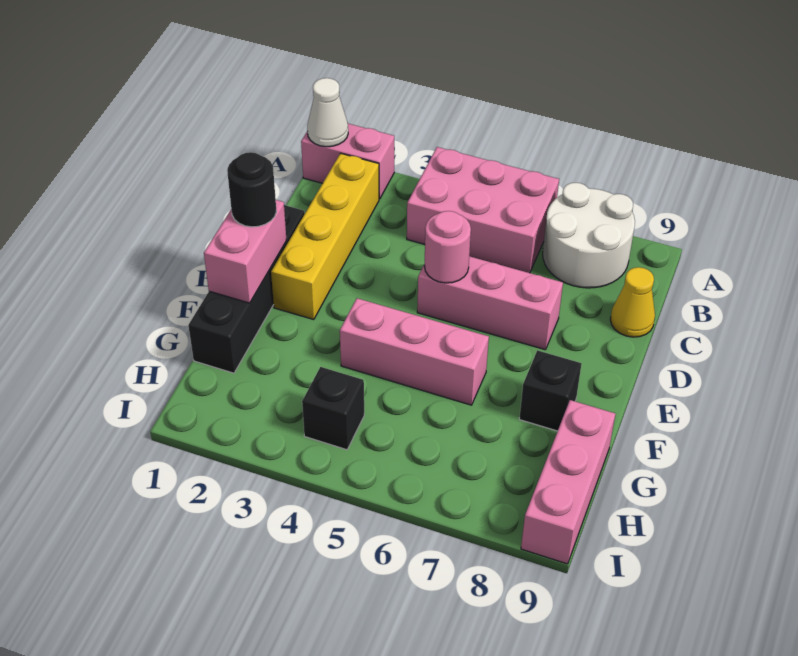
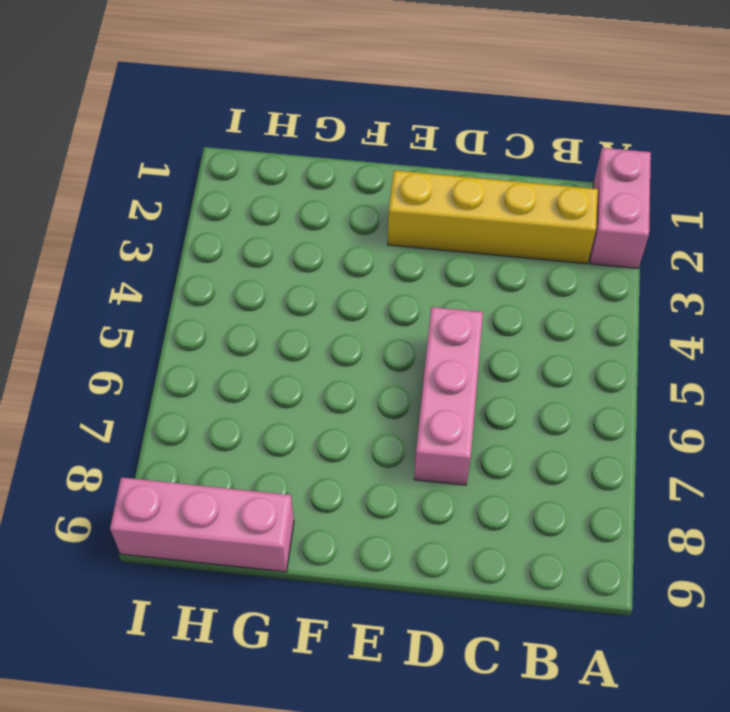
none -> pink brick A4:B6 level 1
none -> white round brick A7:B8 level 1
none -> yellow cone C9 level 1

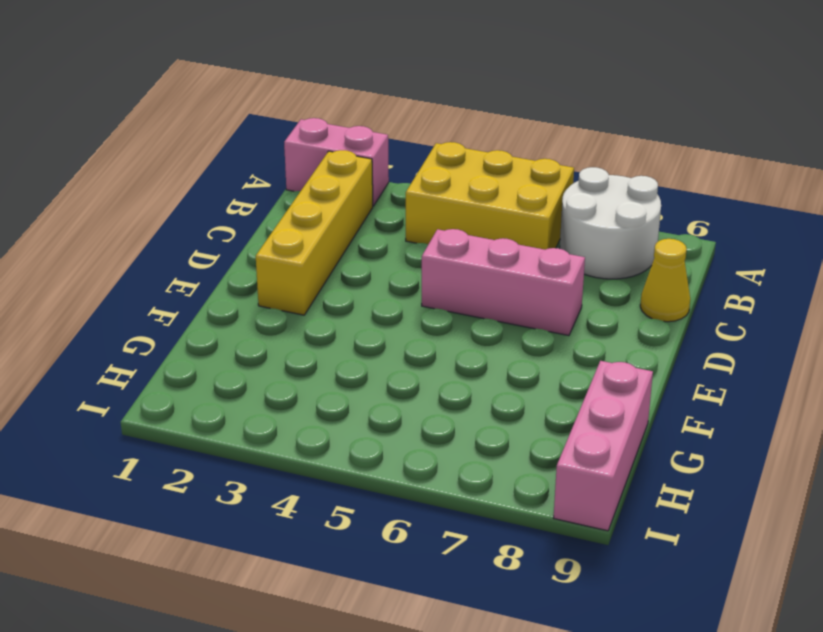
yellow brick A4:B6 level 1 -> pink brick A4:B6 level 1
none -> black brick D1:G1 level 1
none -> pink brick F4:F6 level 1
none -> black brick F8 level 1

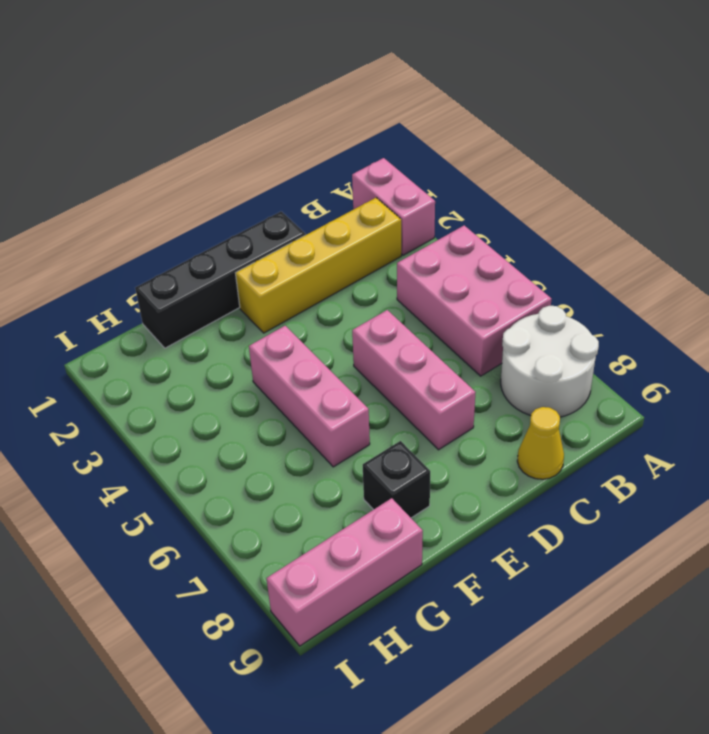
none -> black brick H4 level 1
none -> white cone A1 level 2
none -> pink round brick D5 level 2

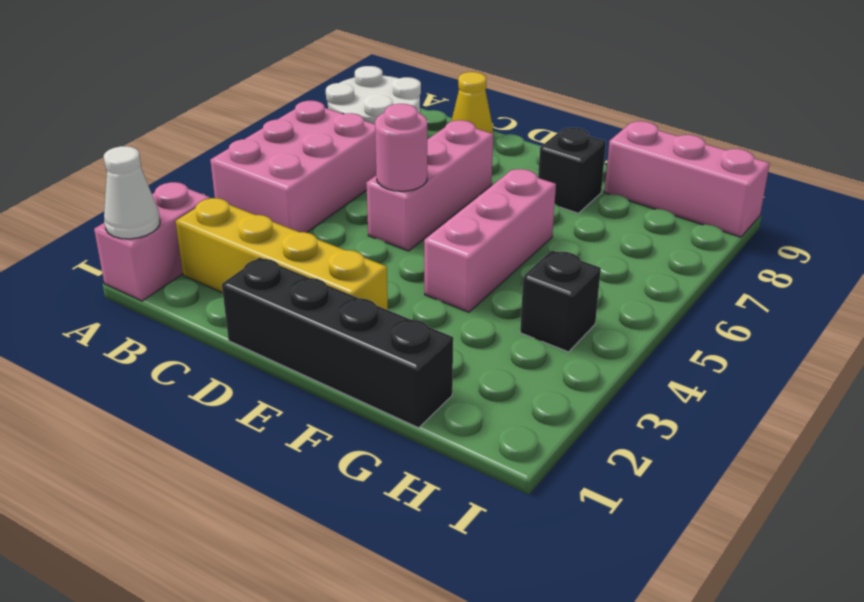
none -> pink brick E1:F1 level 2
none -> black round brick E1 level 3

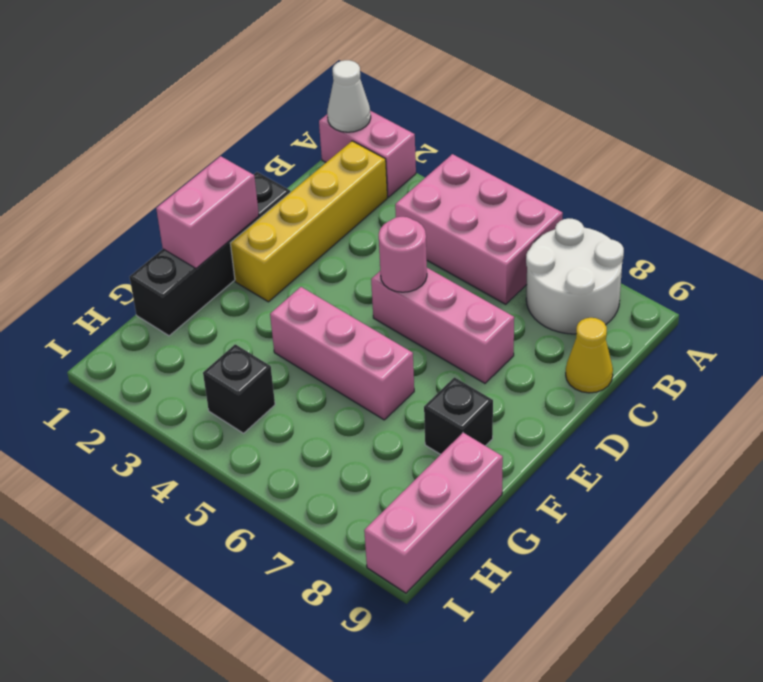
none -> black round brick E1 level 3

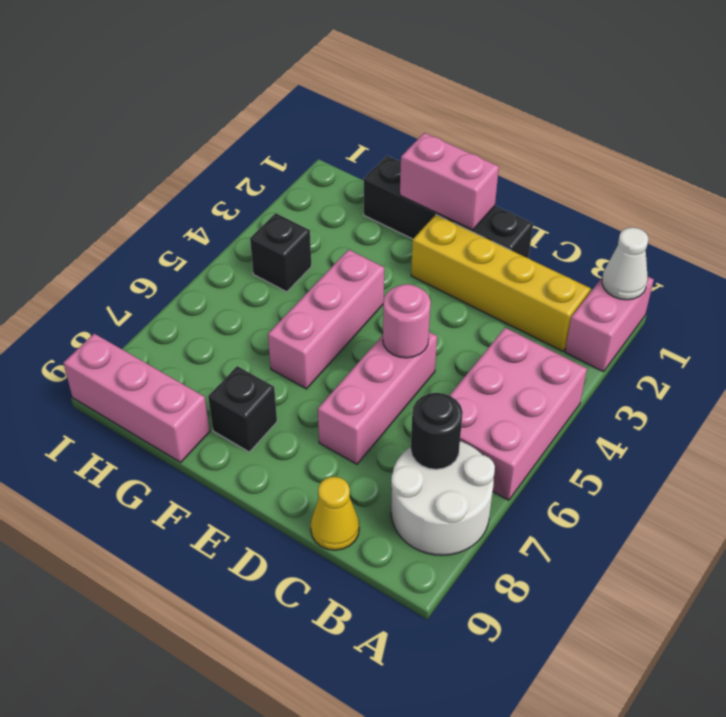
black round brick B7 level 2 -> black round brick E1 level 3

